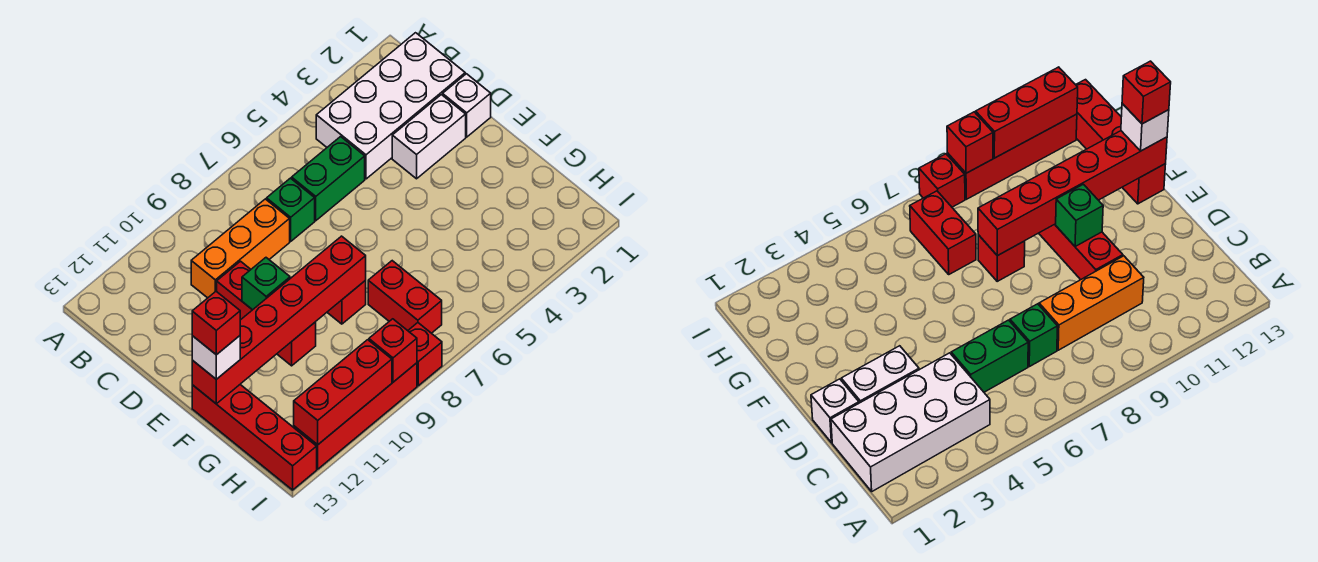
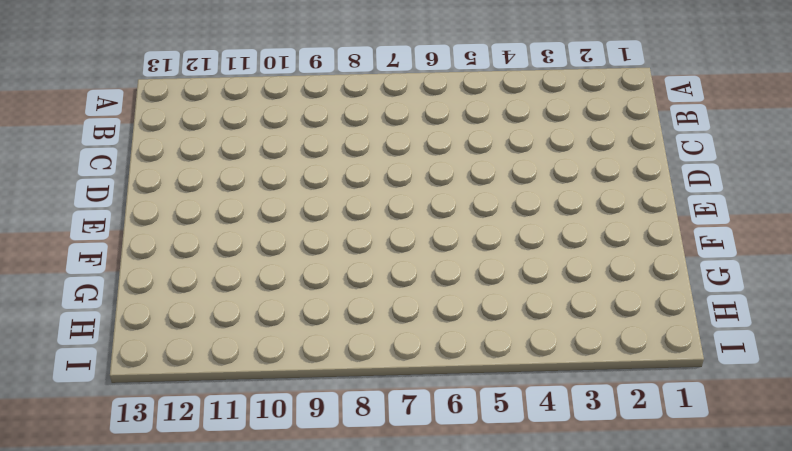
none -> white brick B1:C4 level 1
none -> green brick C5:C6 level 1
none -> green brick C7 level 1

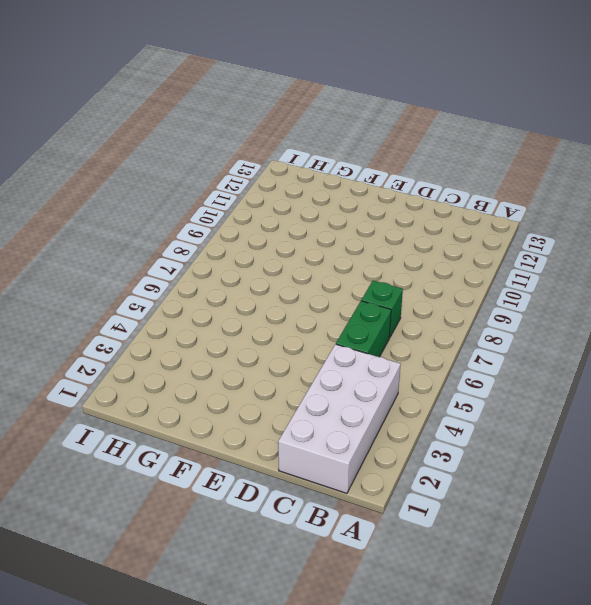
none -> orange brick C8:C10 level 1
none -> white brick D1 level 1
none -> white brick D2:D3 level 1

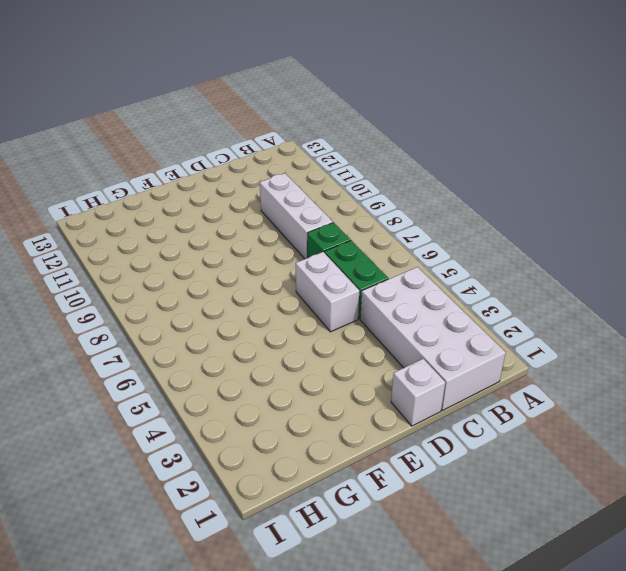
white brick C8:C10 level 1 -> orange brick C8:C10 level 1
white brick D5:D6 level 1 -> white brick D2:D3 level 1
none -> red brick D10:F10 level 1
none -> red brick F8 level 1
none -> red brick F13:I13 level 1

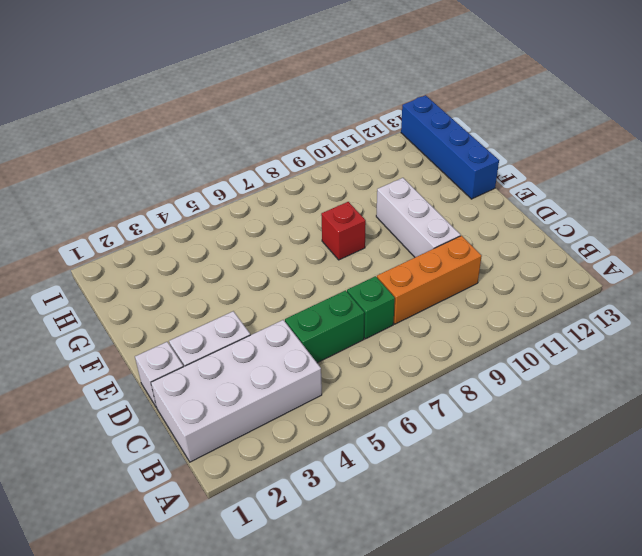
white brick D10:F10 level 1 -> red brick D10:F10 level 1
blue brick F13:I13 level 1 -> red brick F13:I13 level 1
none -> red brick G7:H7 level 1
none -> red brick I8 level 1
none -> red brick I9:I12 level 1

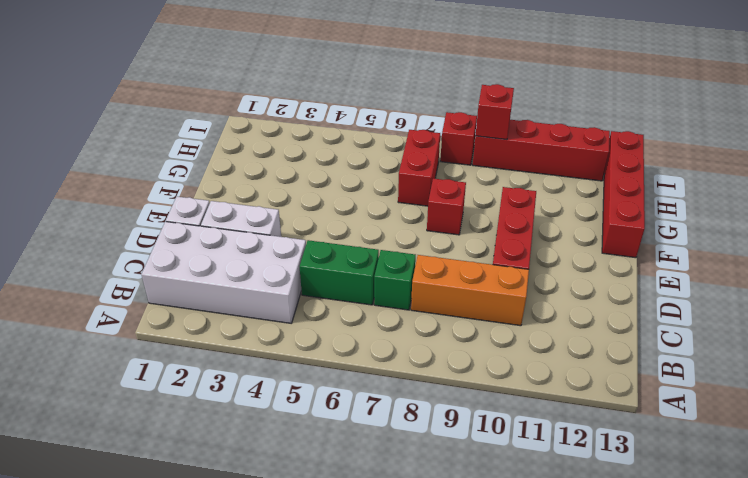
none -> green brick E10 level 2
none -> red brick F8:F13 level 2
none -> red brick I10:I12 level 2

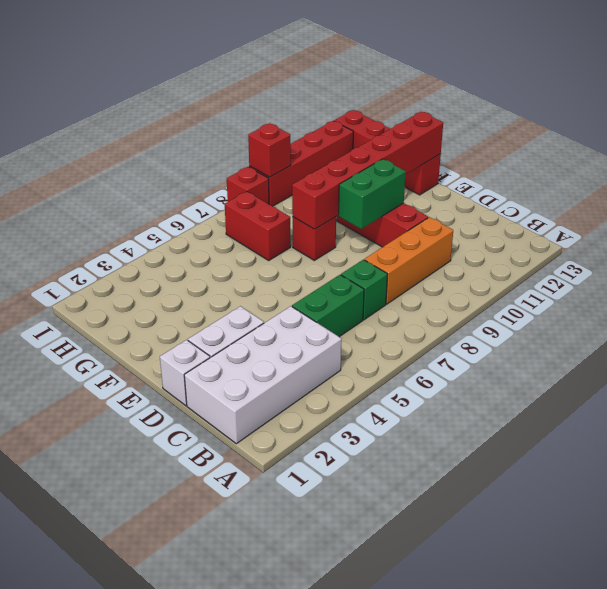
green brick E9:E10 level 2 -> green brick E10 level 2
none -> red brick I10:I12 level 2
none -> white brick F13 level 3
none -> red brick F13 level 4

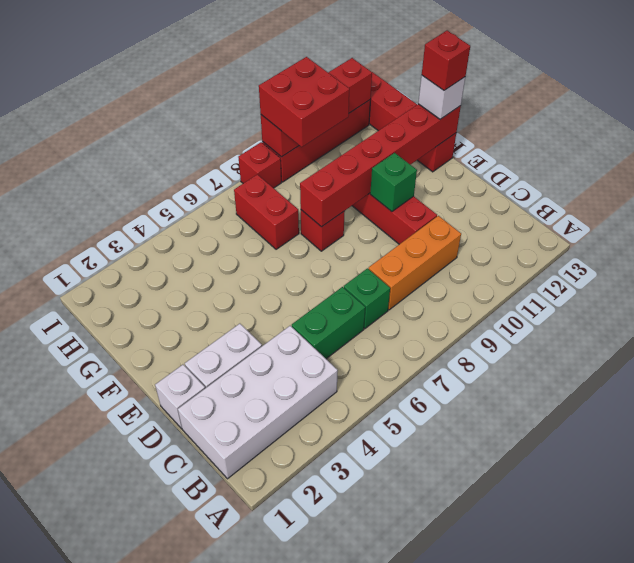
red brick H9:I10 level 3 -> none

